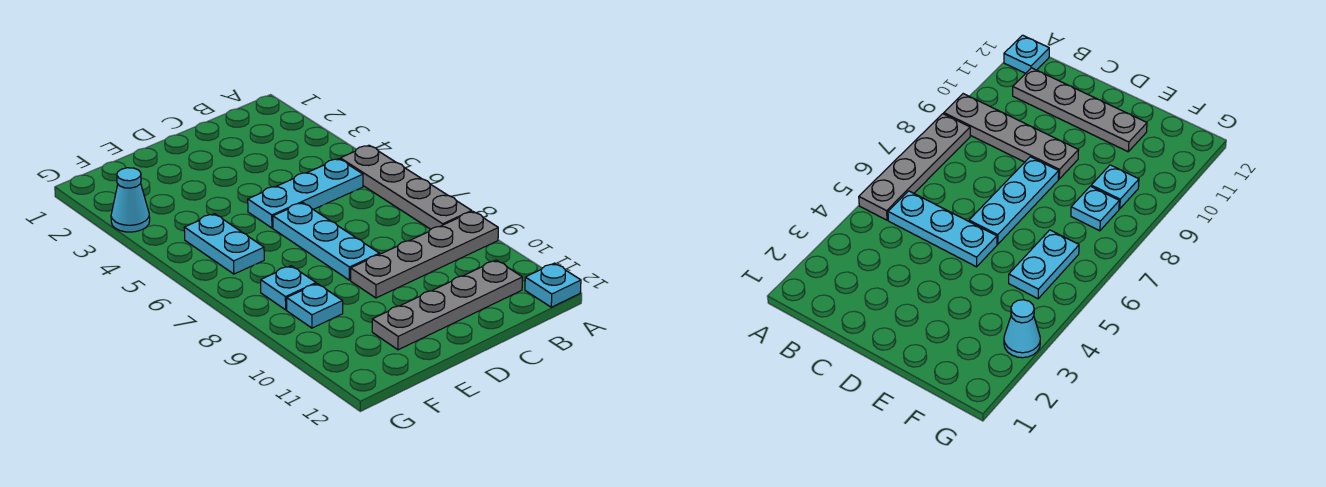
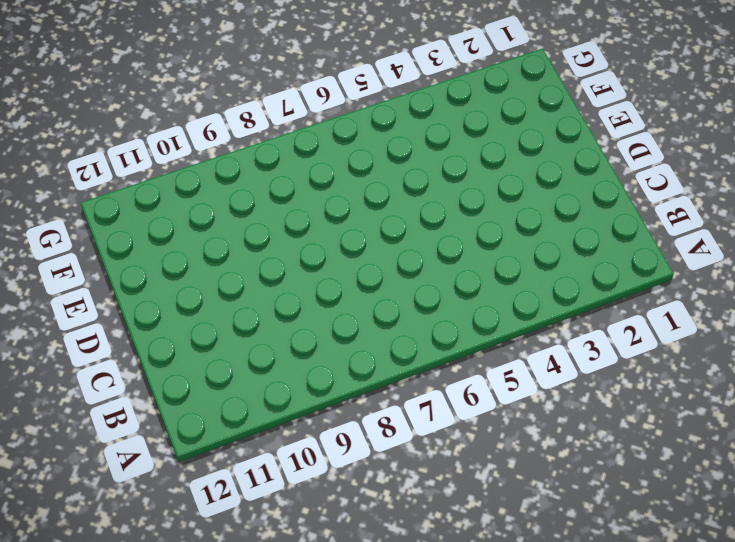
none -> grey plate A5:A8 level 1
none -> grey plate A9:D9 level 1

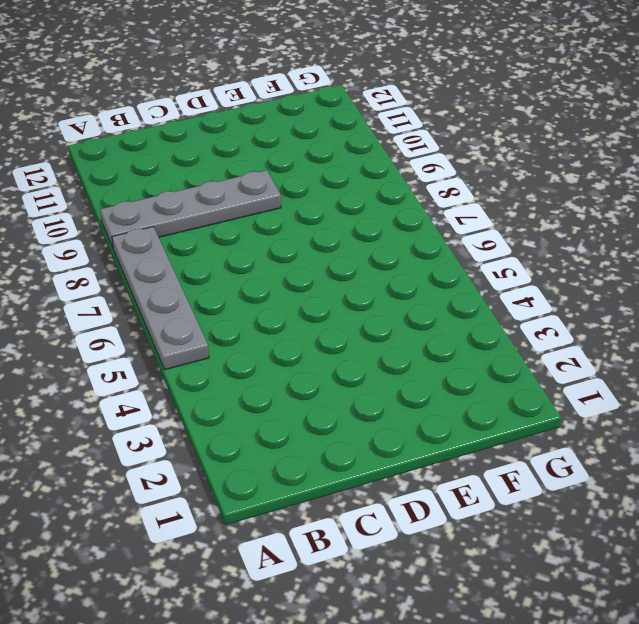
none -> cyan plate A12 level 1
none -> cyan plate B5:D5 level 1

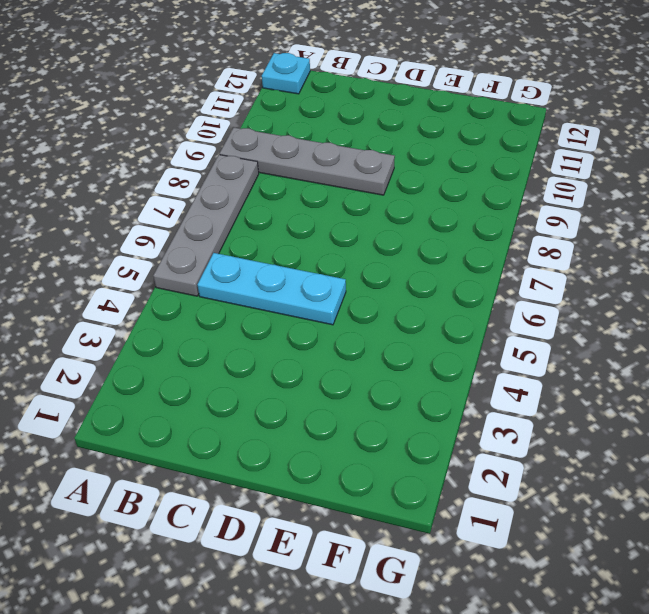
none -> grey plate B11:E11 level 1
none -> cyan plate D6:D8 level 1

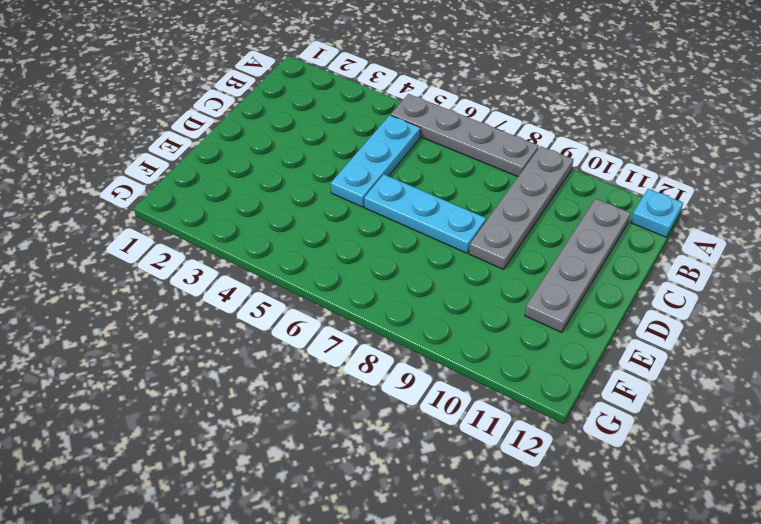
none -> cyan plate F5:F6 level 1
none -> cyan plate F8 level 1

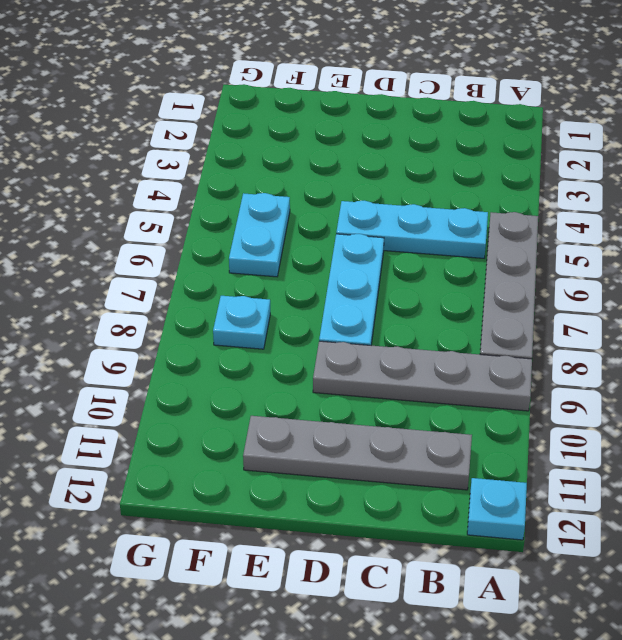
none -> cyan plate F9 level 1
none -> cyan cone G3 level 1

